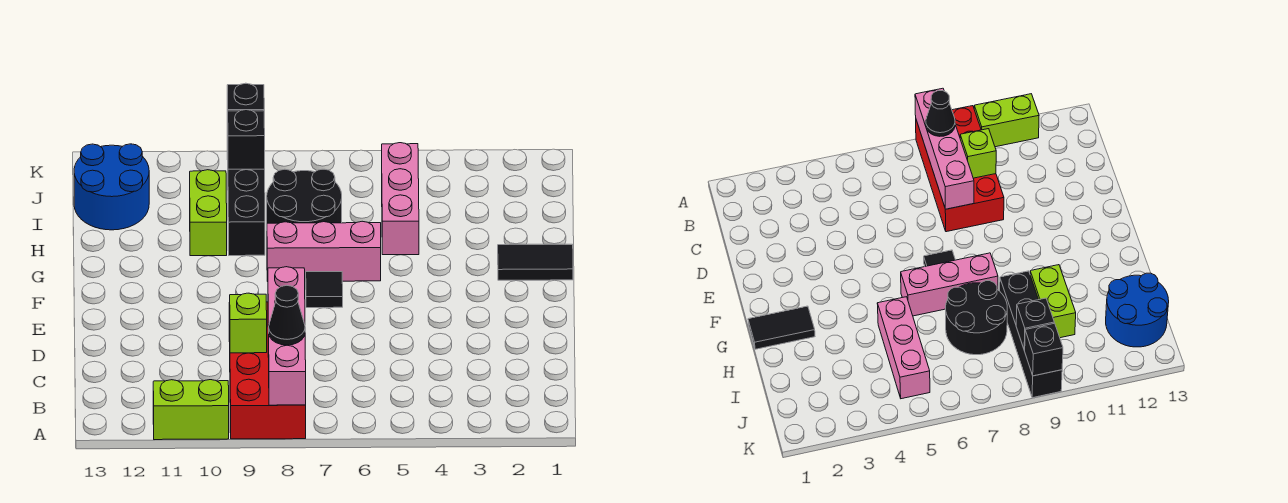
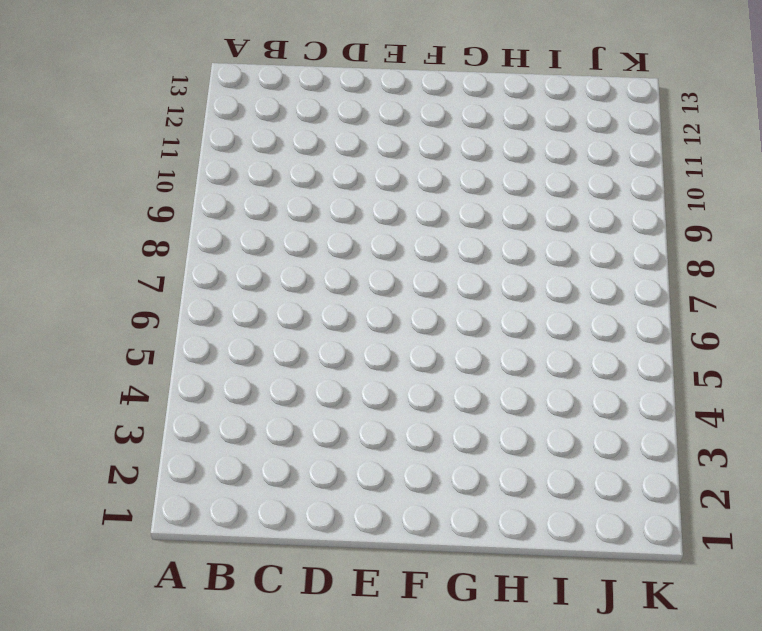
none -> red brick A8:D9 level 1
none -> lime brick A10:A11 level 1
none -> black tile F7 level 1

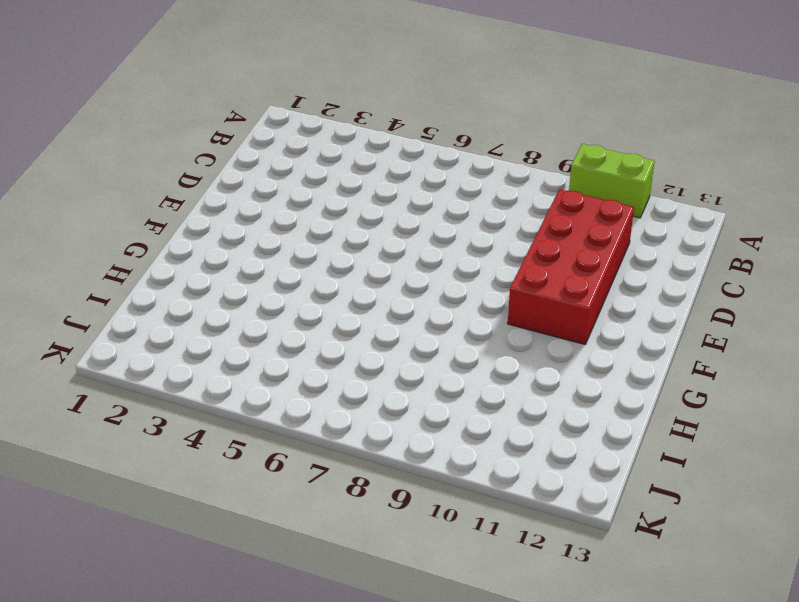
red brick C10:F11 level 1 -> red brick A8:D9 level 1
none -> black tile F7 level 1
none -> black tile G1:G2 level 1
none -> pink brick G6:G8 level 1

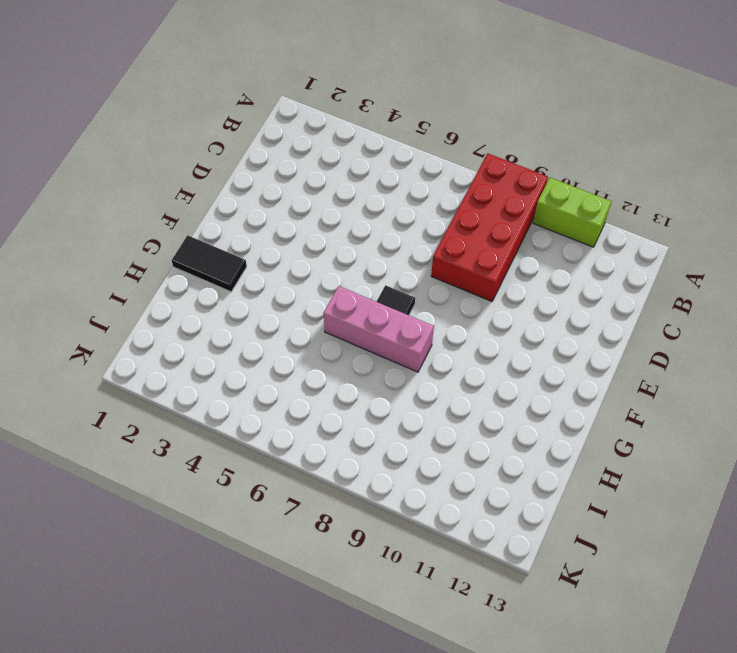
none -> pink brick H5:J5 level 1
none -> black round brick H7:I8 level 1
none -> black brick H9:K9 level 1

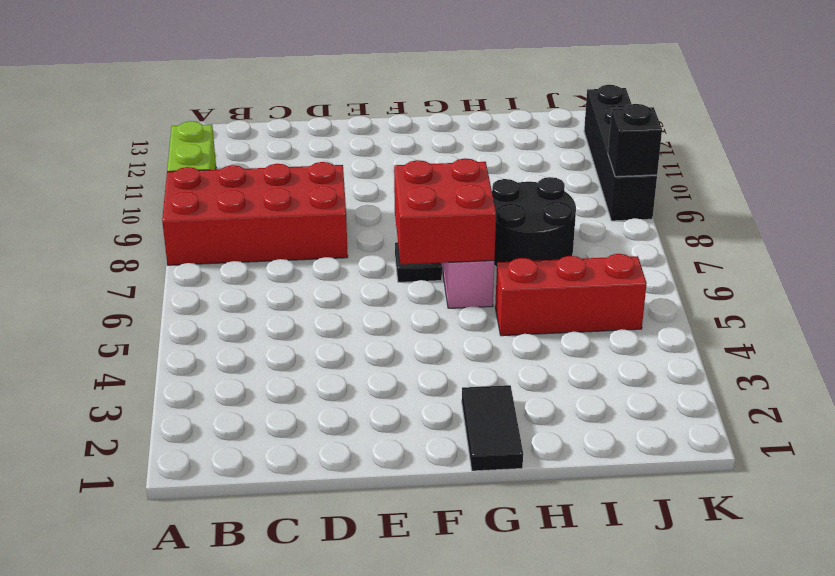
red brick F6:G7 level 2 -> none
red brick H5:J5 level 1 -> pink brick H5:J5 level 1
black brick K9:K12 level 1 -> black brick H9:K9 level 1
none -> lime brick H10:I10 level 1
none -> blue round brick I12:J13 level 1
none -> pink brick A8:D8 level 2

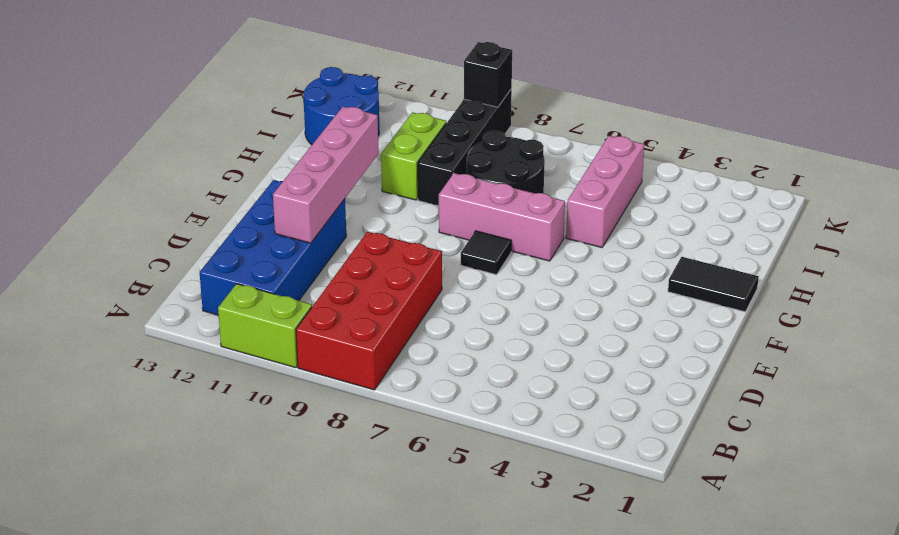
blue brick B11:E12 level 1 -> none
pink brick D11:G11 level 2 -> pink brick A8:D8 level 2
none -> lime brick C9 level 2
none -> black brick J9 level 2
none -> black cone B8 level 3

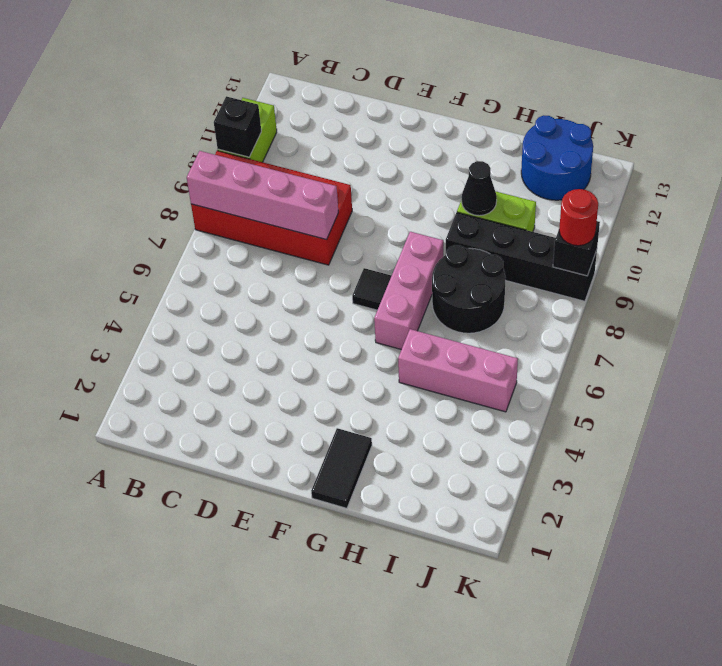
black brick A10 level 2 -> black brick J9 level 2
black cone H10 level 2 -> black cone B8 level 3
red round brick K9 level 3 -> none
none -> lime brick C9 level 2

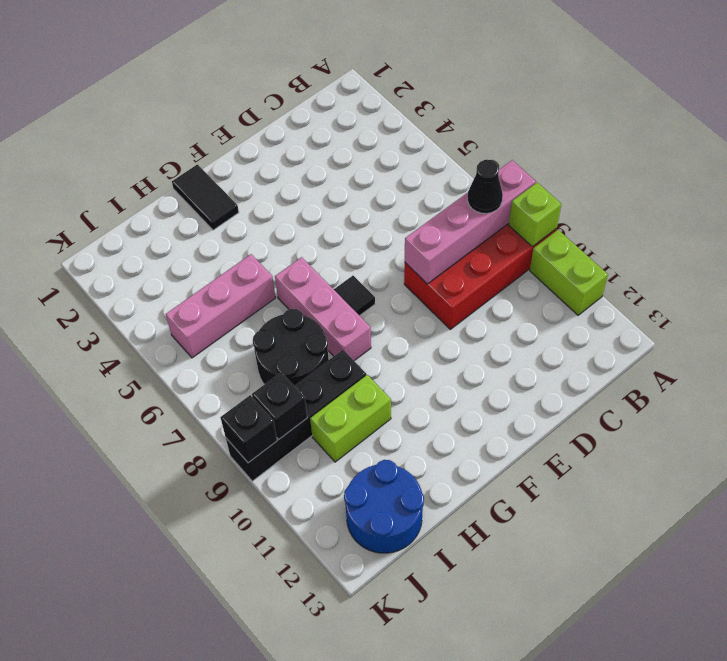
lime brick A9 level 2 -> lime brick C9 level 2

